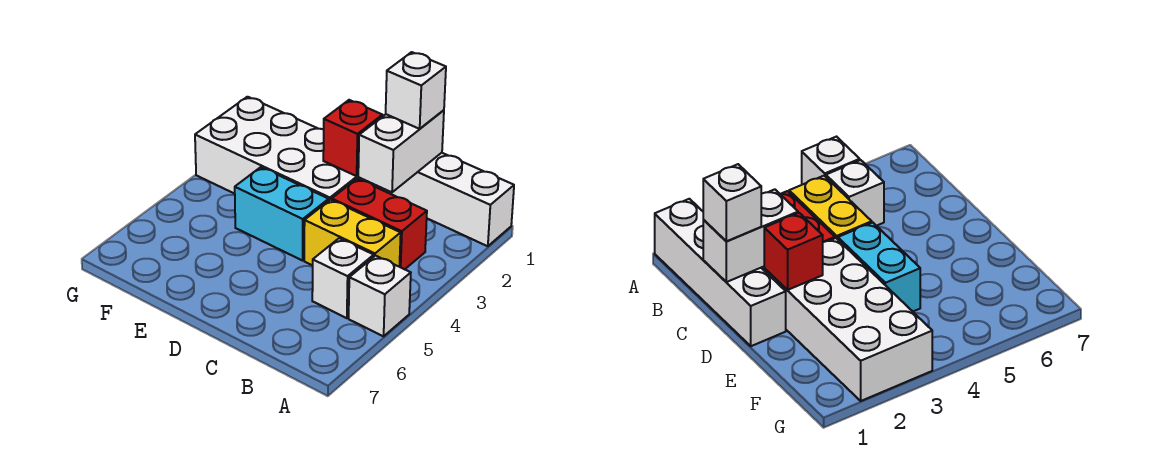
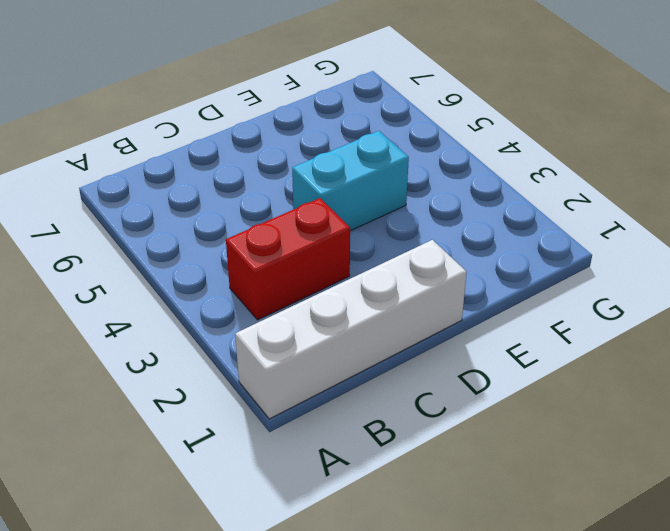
none -> white brick A5 level 1
none -> yellow brick B4:C4 level 1

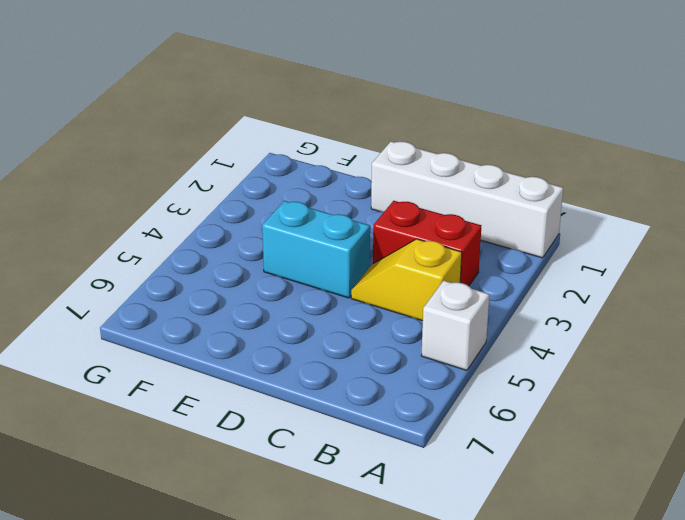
yellow slope B4:C4 level 1 top B -> yellow brick B4:C4 level 1
none -> white brick B5 level 1
none -> white brick D2:G3 level 1

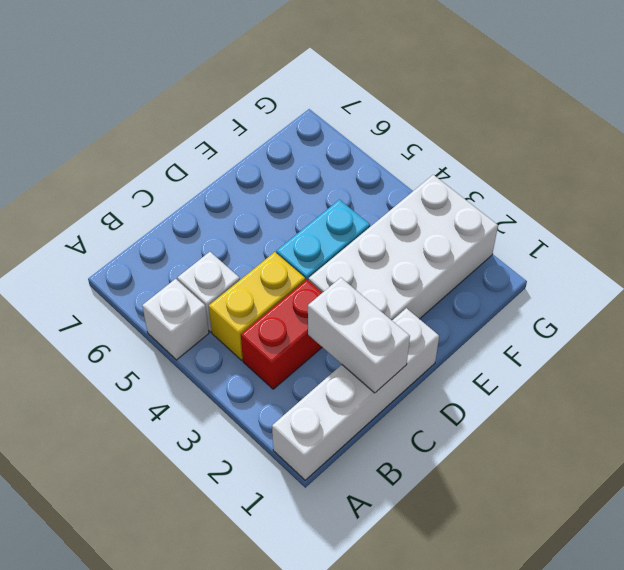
none -> red brick D2 level 2
none -> white brick C1 level 3

